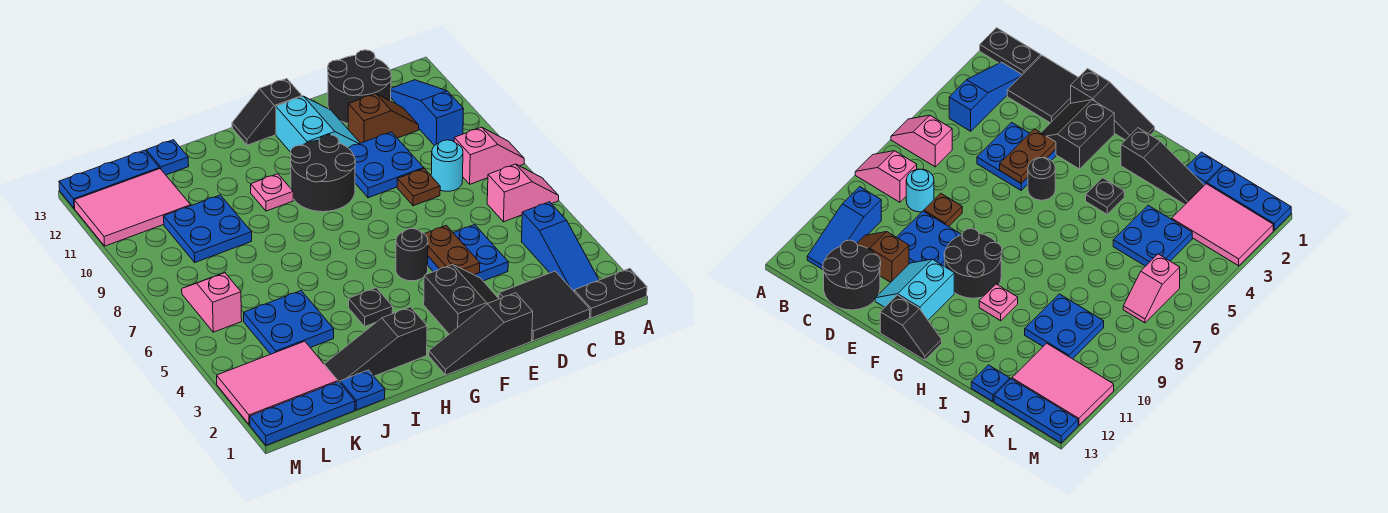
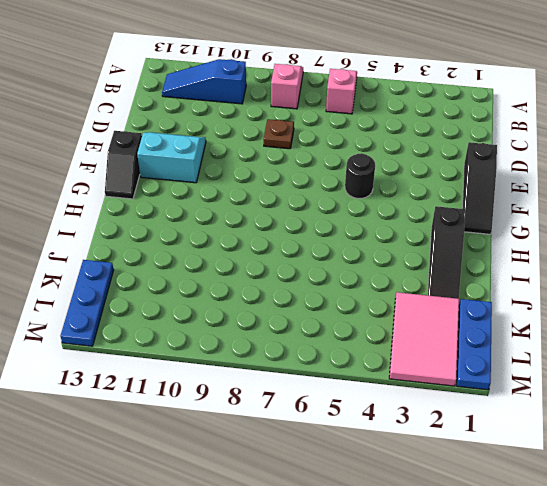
none -> black plate A1:B1 level 1
none -> blue slope B2:B4 level 1 top 4
none -> black tile C1:D2 level 1
none -> cyan round brick C8 level 1

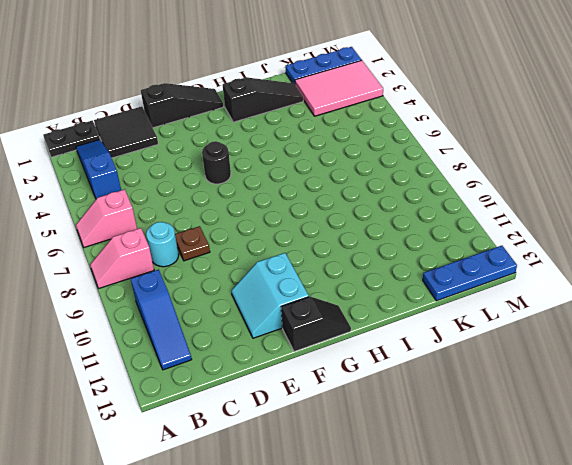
none -> brown slope C11:D11 level 1 top D
none -> black round brick C12:D13 level 1
none -> blue plate D4:E5 level 1
none -> blue plate D9:E10 level 1

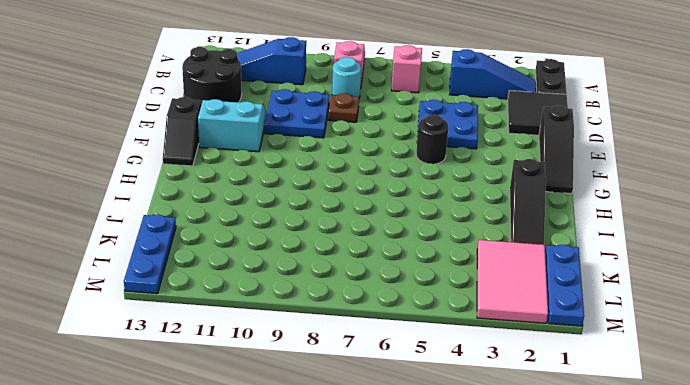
none -> brown slope C11:D11 level 1 top D
none -> black slope E2:F3 level 1 top F
none -> black round brick F9:G10 level 1
none -> black plate H4 level 1

